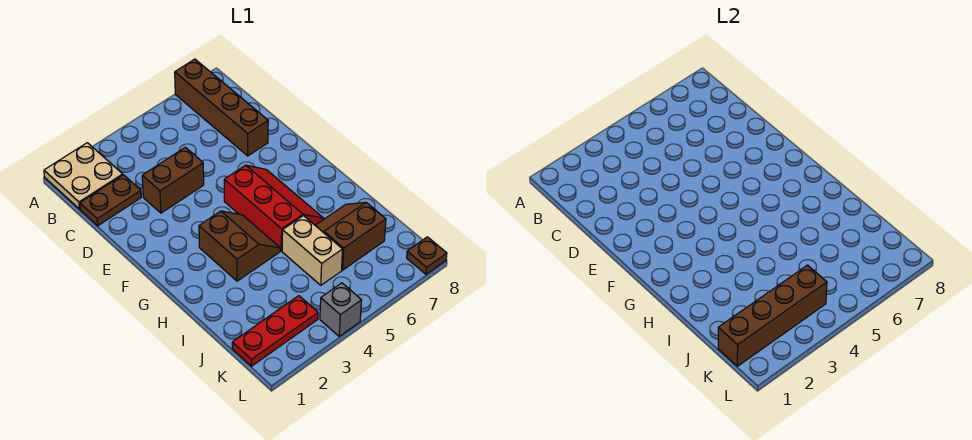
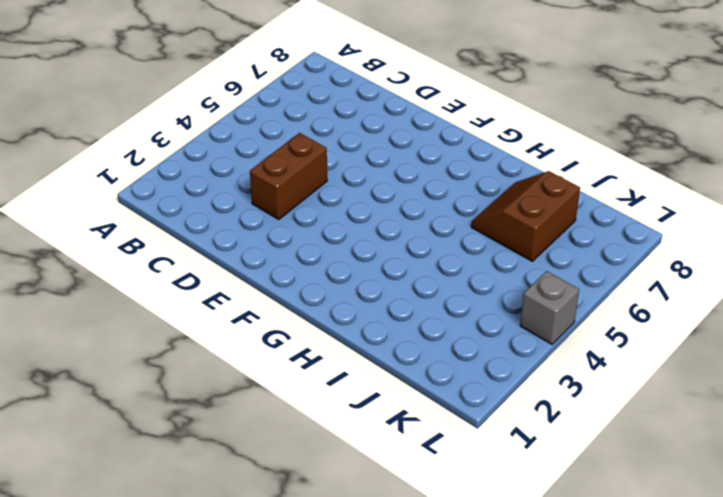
none -> tan plate A1:B2 level 1
none -> brown brick A7:D7 level 1
none -> brown plate C1:C2 level 1

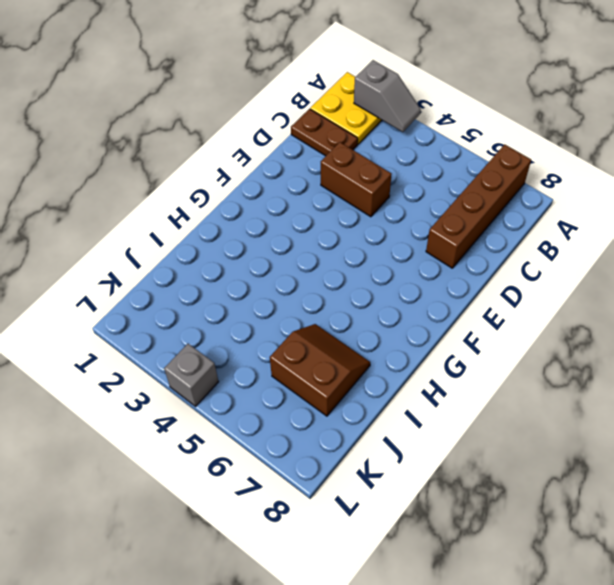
yellow plate A1:B2 level 1 -> tan plate A1:B2 level 1
grey slope A2:A3 level 2 top 2 -> none
none -> red slope F5:H6 level 1 top 5
none -> brown slope G3:H4 level 1 top 3
none -> tan brick I5:J5 level 1

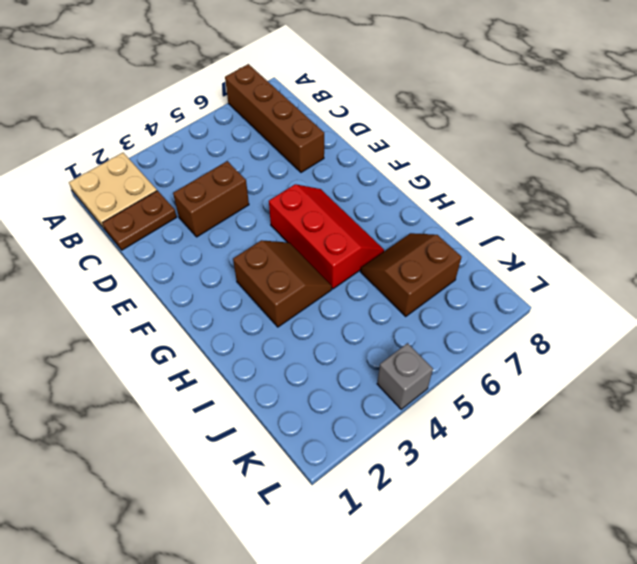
none -> tan brick I5:J5 level 1
none -> red plate K1:K3 level 1
none -> brown plate L8 level 1

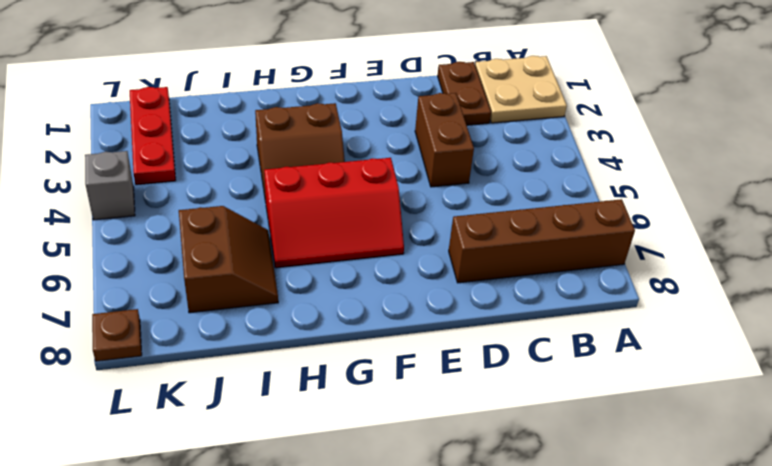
none -> tan brick I5:J5 level 1
none -> brown brick K1:K4 level 2

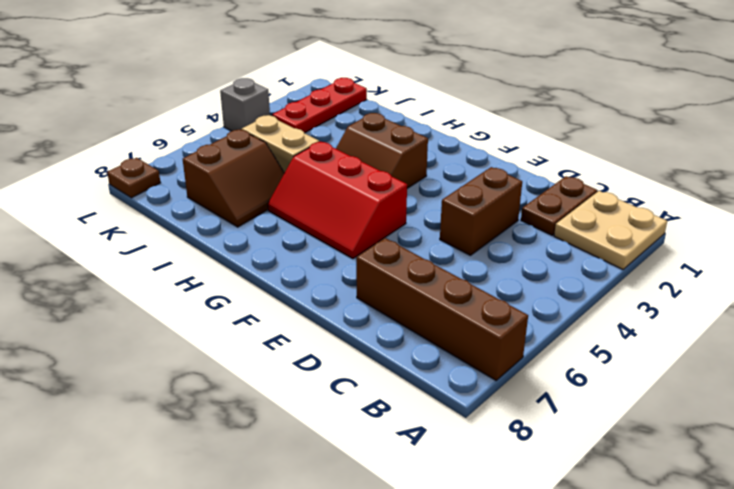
none -> brown brick K1:K4 level 2

